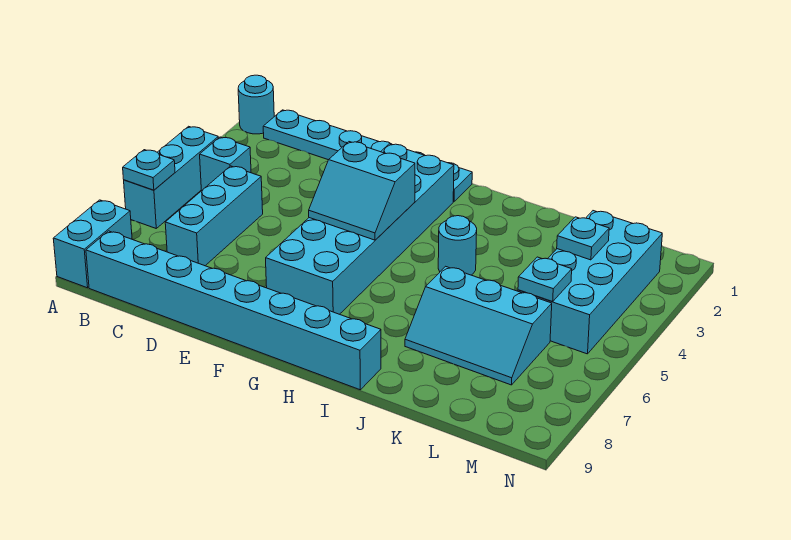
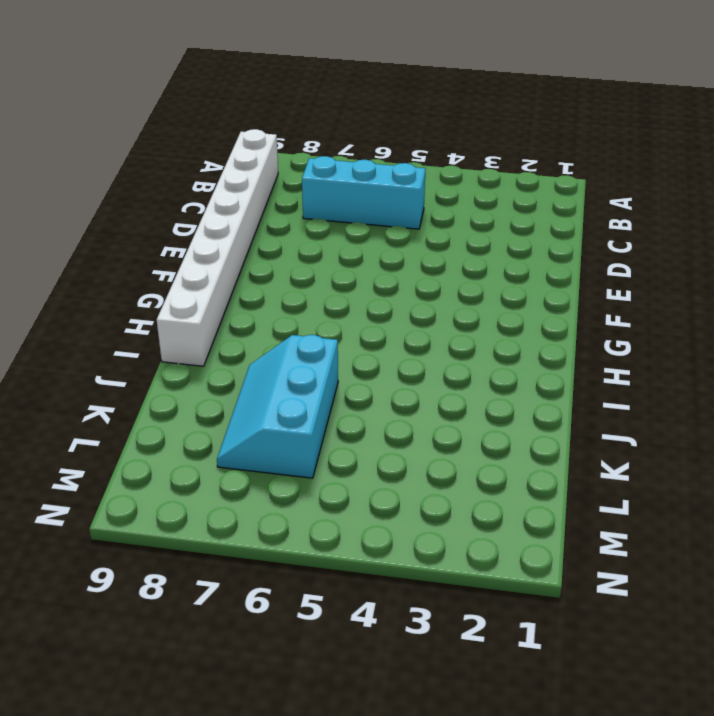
white brick B9:I9 level 1 -> cyan brick B9:I9 level 1
none -> cyan round brick A1 level 1
none -> cyan brick A4:A6 level 1
none -> cyan brick A8:A9 level 1

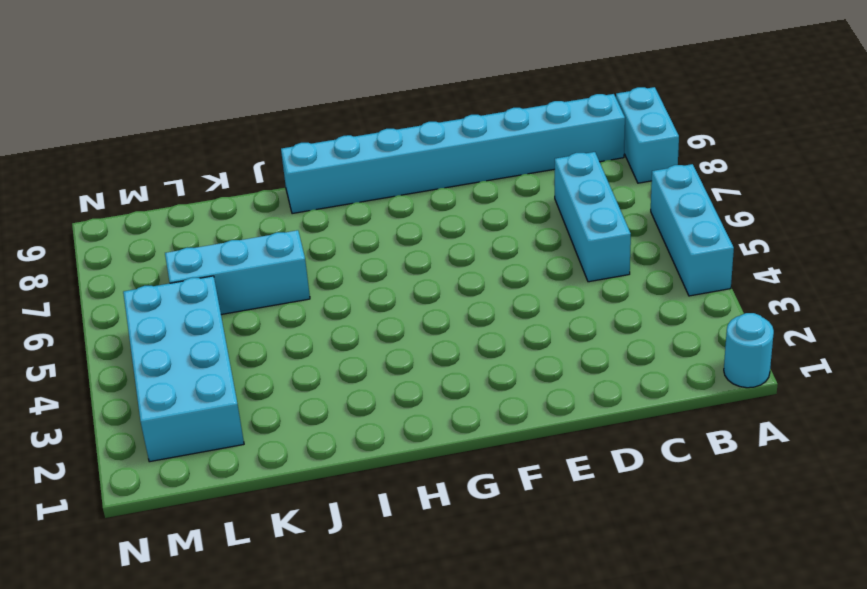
none -> cyan plate B1:G1 level 1
none -> cyan brick B4 level 1
none -> cyan brick F2:G7 level 1

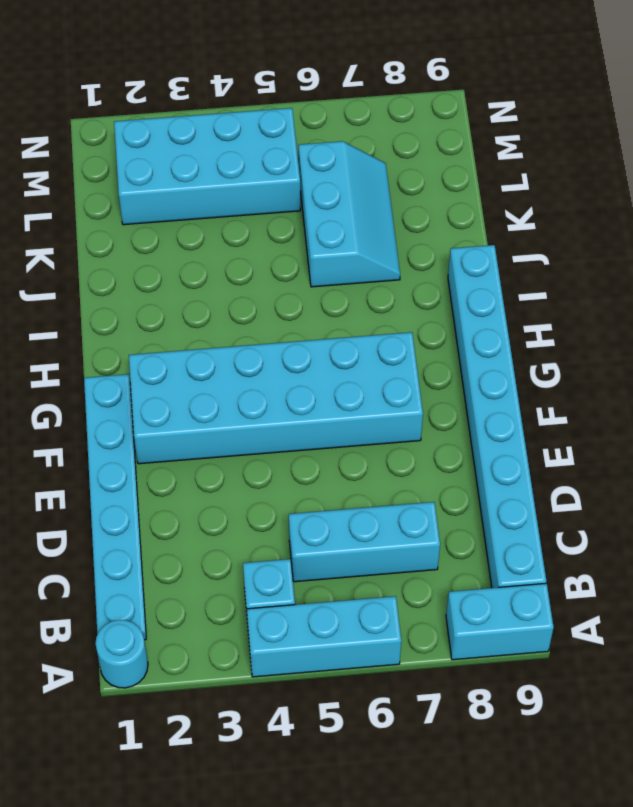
none -> cyan round brick I4 level 1
none -> cyan plate A6 level 2
none -> cyan slope F4:G5 level 2 top 4

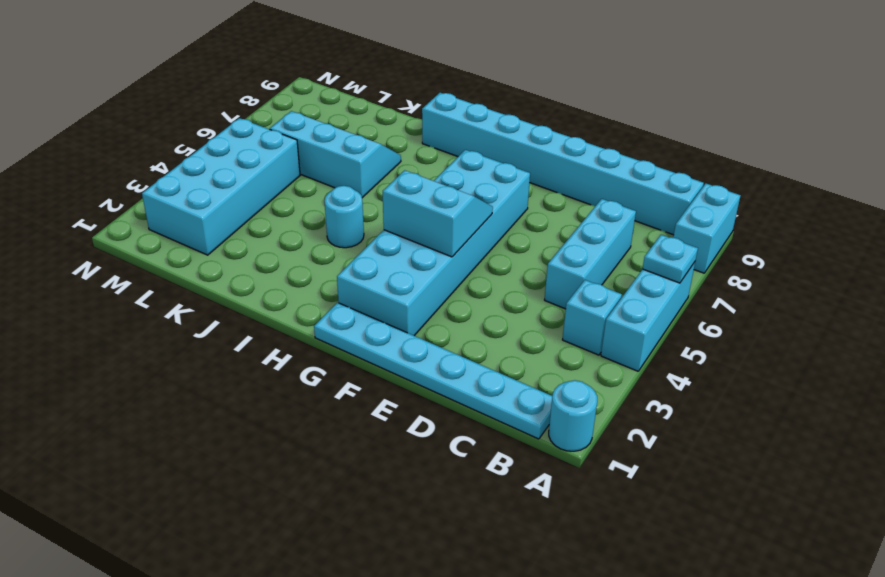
none -> cyan plate L3 level 2
none -> cyan plate L5 level 2

